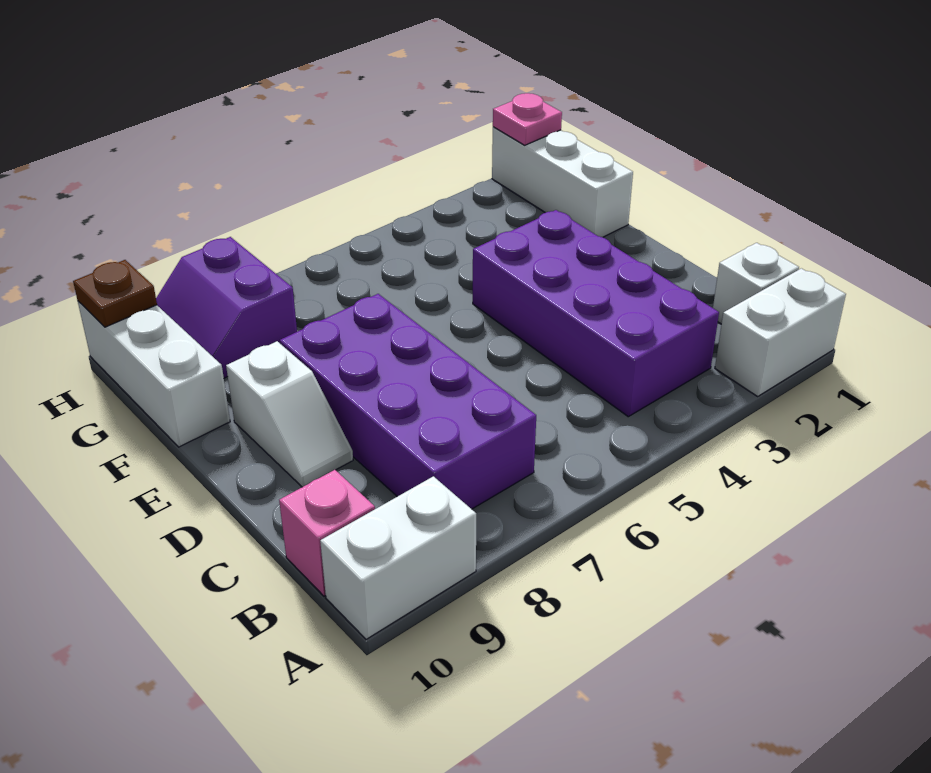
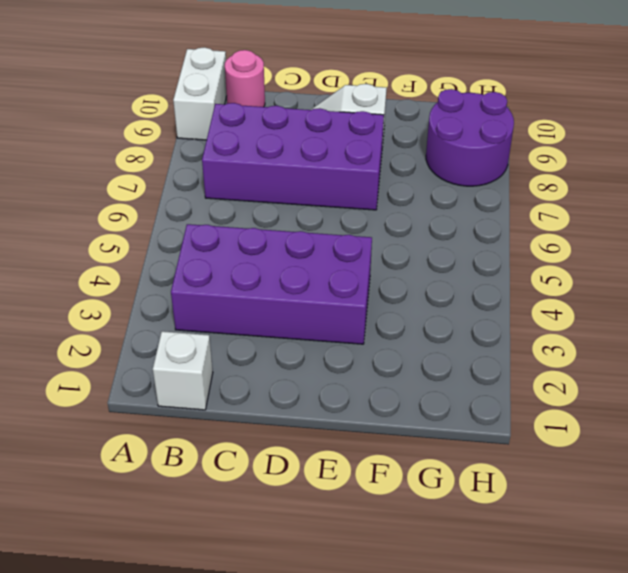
pink round brick B10 level 1 -> pink brick B10 level 1
purple round brick G8:H9 level 1 -> purple slope G8:H9 level 1 top 8
none -> white brick A1:A2 level 1
none -> white brick F1:H1 level 1
none -> white brick F10:H10 level 1

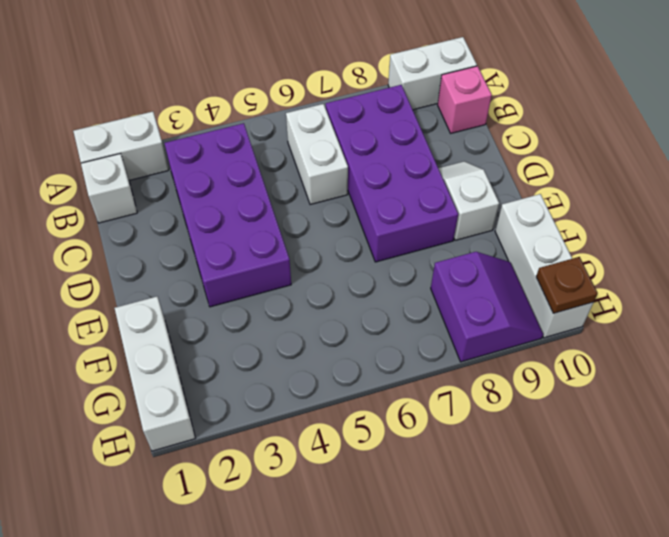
white brick B6:C6 level 1 -> none
none -> pink plate H1 level 2

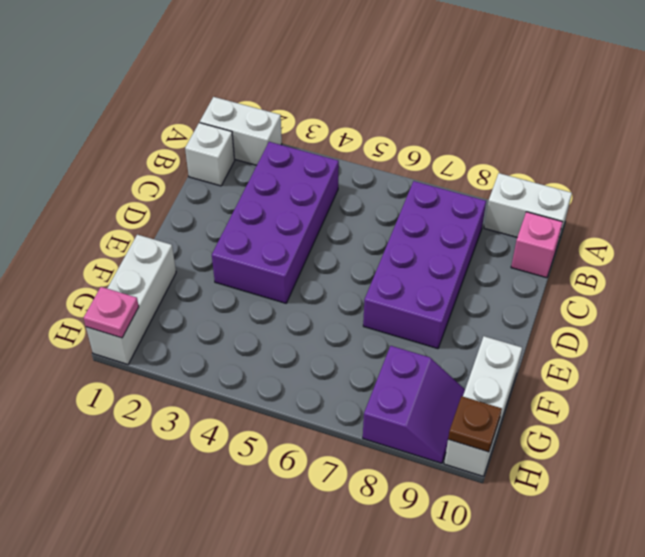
none -> white slope D9:E9 level 1 top E

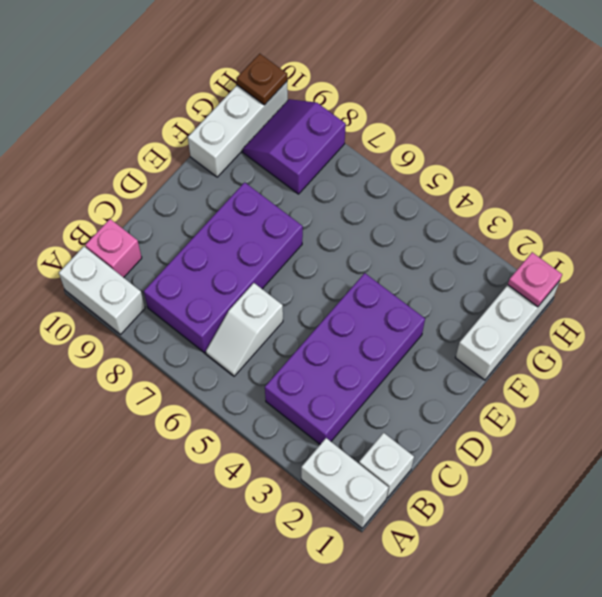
white slope B6:C6 level 1 top C -> white slope D9:E9 level 1 top E

